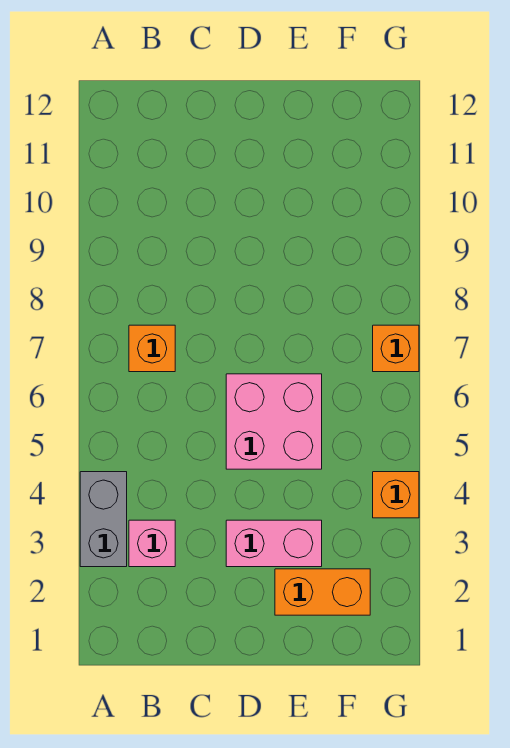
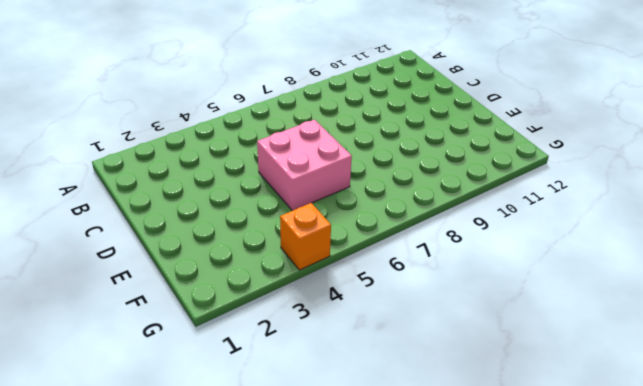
none -> grey brick A3:A4 level 1
none -> pink brick B3 level 1

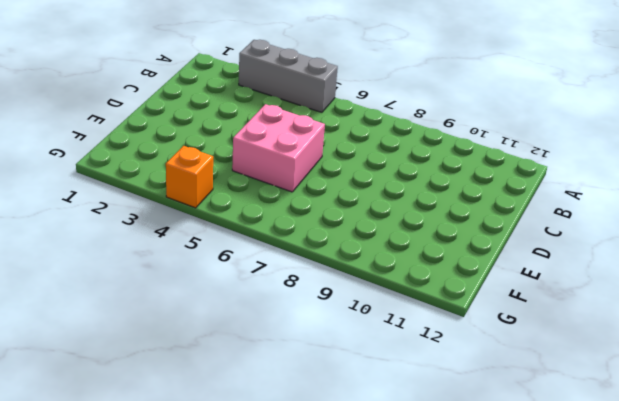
grey brick A3:A5 level 1 -> grey brick A3:A4 level 1
none -> pink brick B3 level 1
none -> orange brick B7 level 1

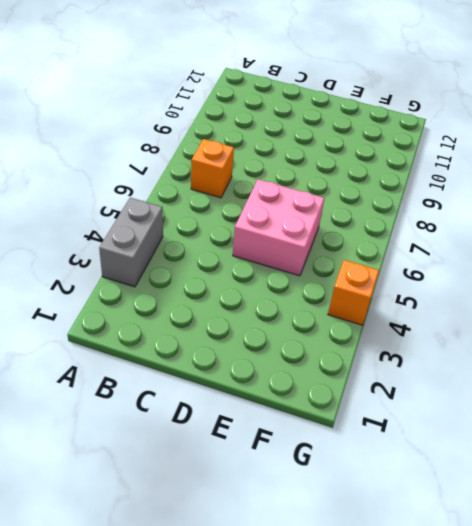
none -> pink brick B3 level 1
none -> pink brick D3:E3 level 1

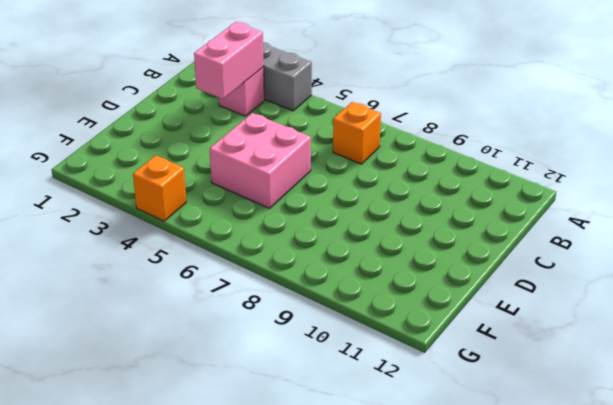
pink brick B3:C3 level 2 -> pink brick D3:E3 level 1
none -> orange brick E2:F2 level 1
none -> orange brick G7 level 1

